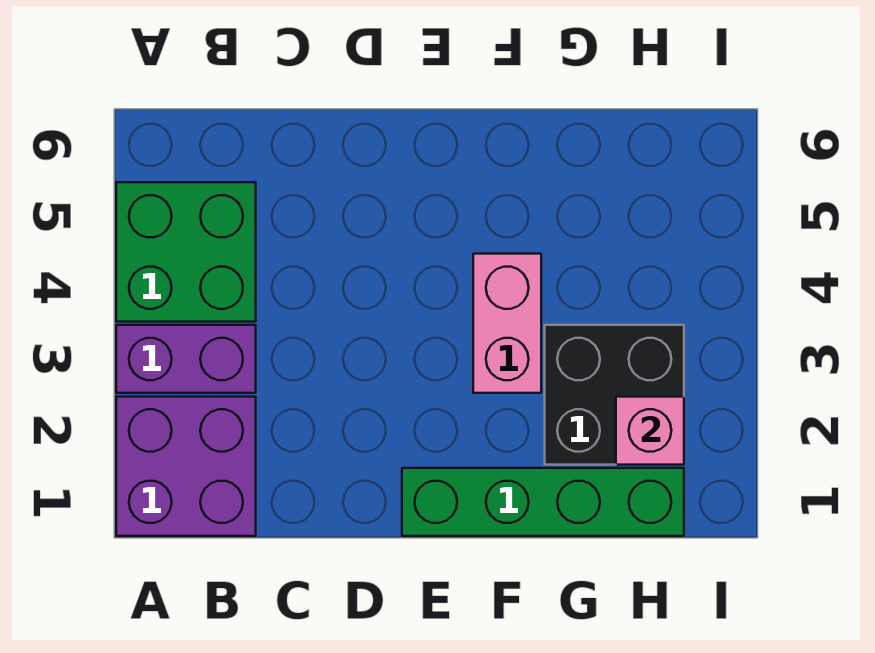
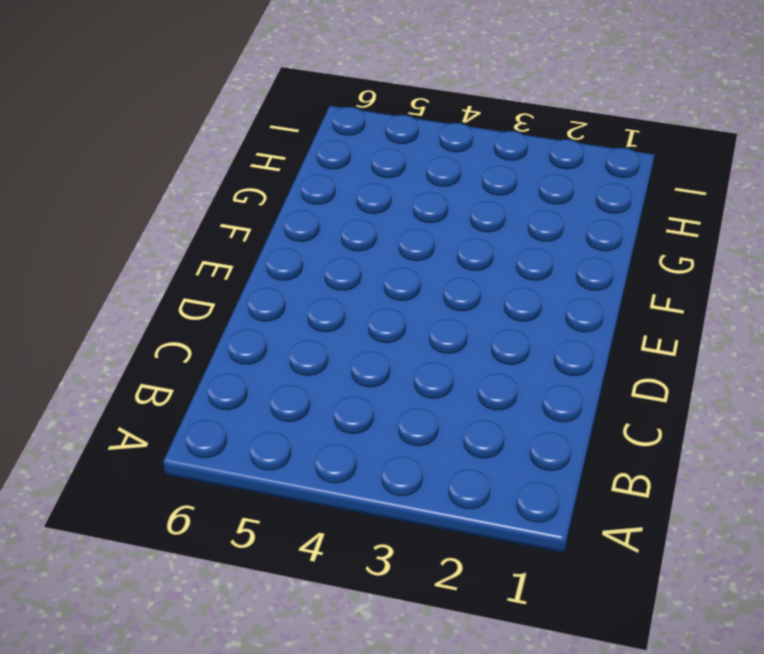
none -> purple brick A1:B2 level 1
none -> purple brick A3:B3 level 1

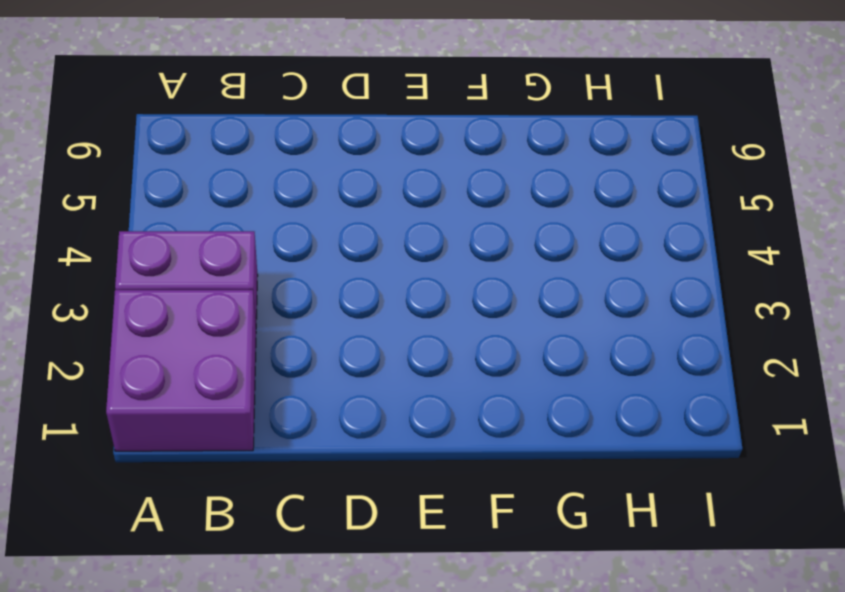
none -> green brick A4:B5 level 1
none -> green brick E1:H1 level 1

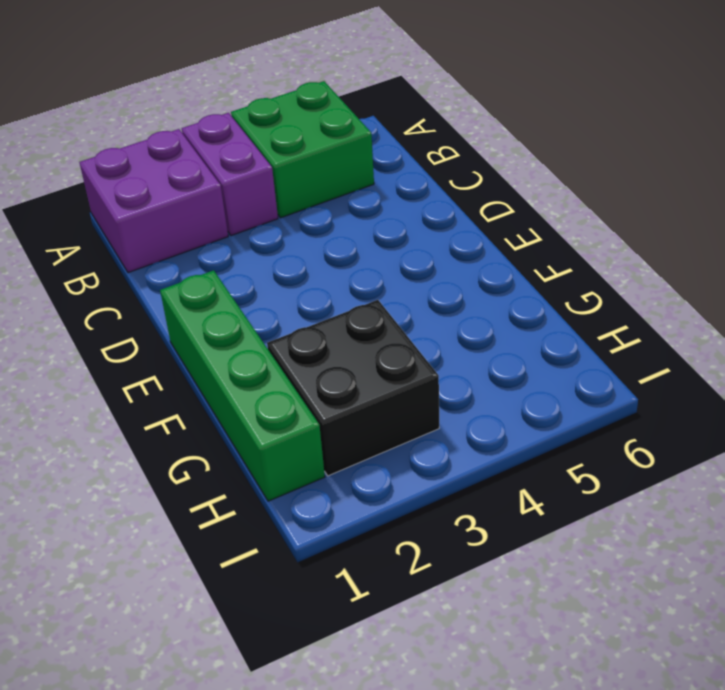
none -> pink brick F3:F4 level 1
none -> pink brick H2 level 2

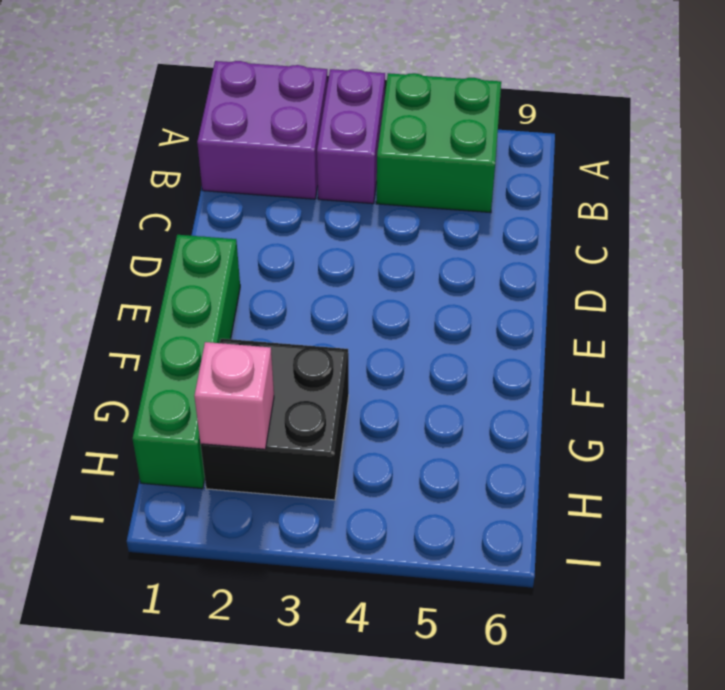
none -> pink brick F3:F4 level 1

